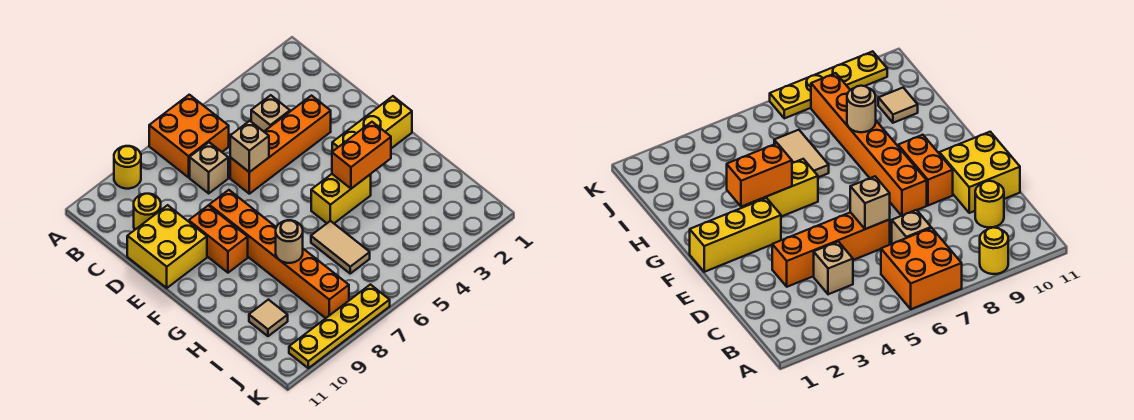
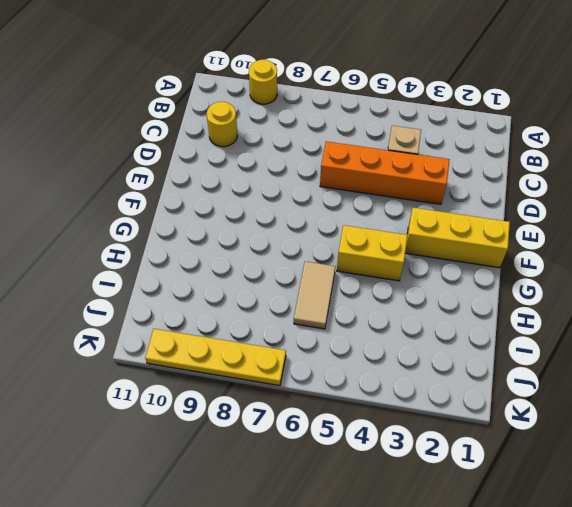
none -> orange brick A6:B7 level 1
none -> tan brick C7 level 1
none -> yellow brick D10:E11 level 1

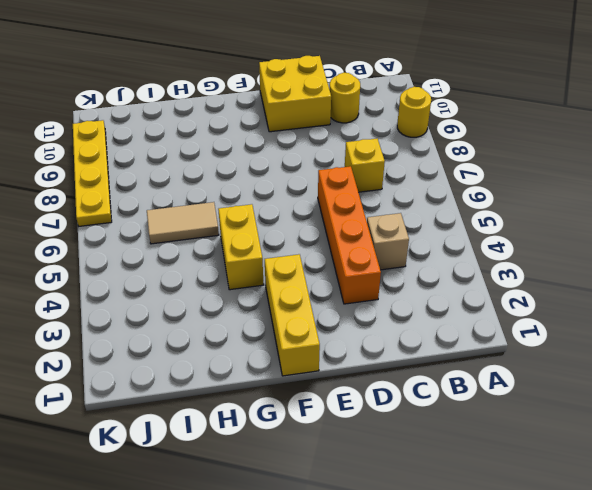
yellow brick C7 level 1 -> tan brick C7 level 1
none -> orange brick A6:B7 level 1
none -> orange brick E8:J8 level 1
none -> orange brick E9:F9 level 1

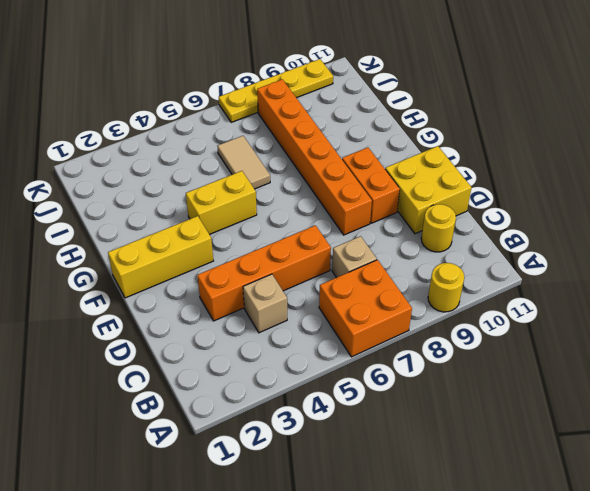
none -> tan tile I10 level 1
none -> tan brick D6 level 2
none -> orange brick G3:G4 level 2

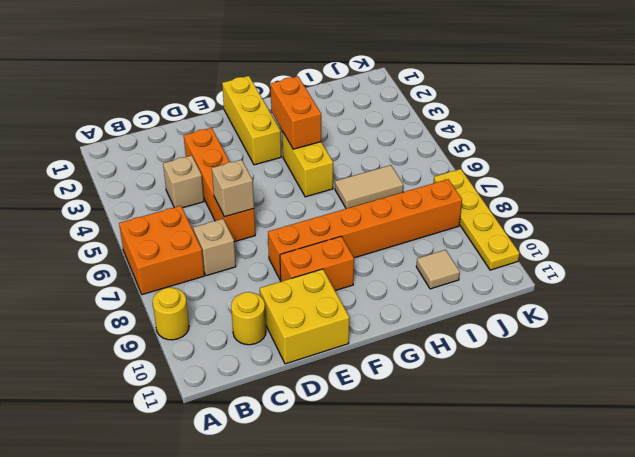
none -> tan round brick H8 level 2

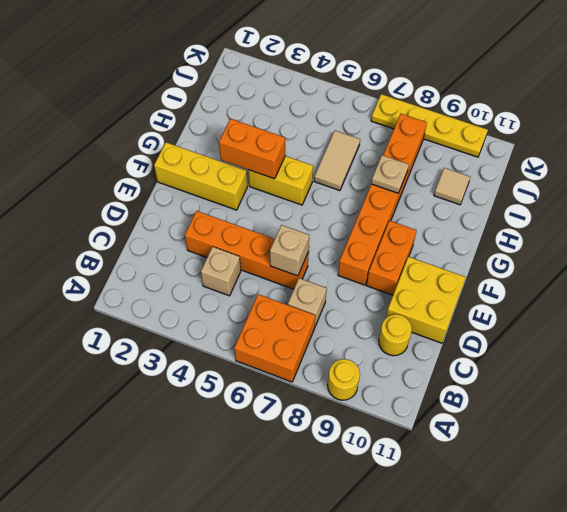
tan plate H8 level 2 -> tan round brick H8 level 2

